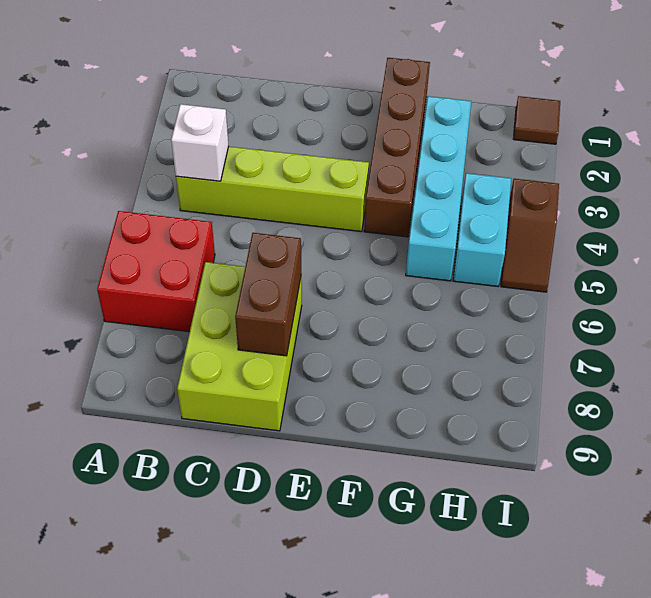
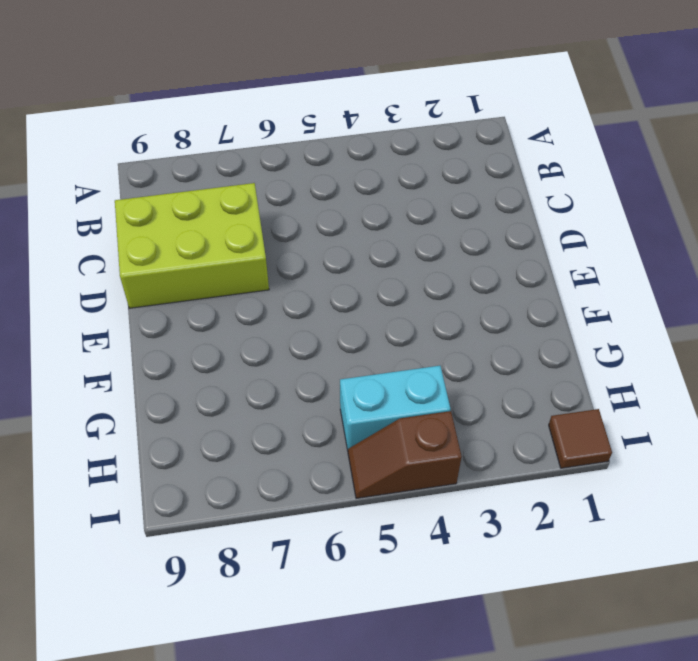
none -> red brick A6:B7 level 1
none -> lime brick B4:E4 level 1

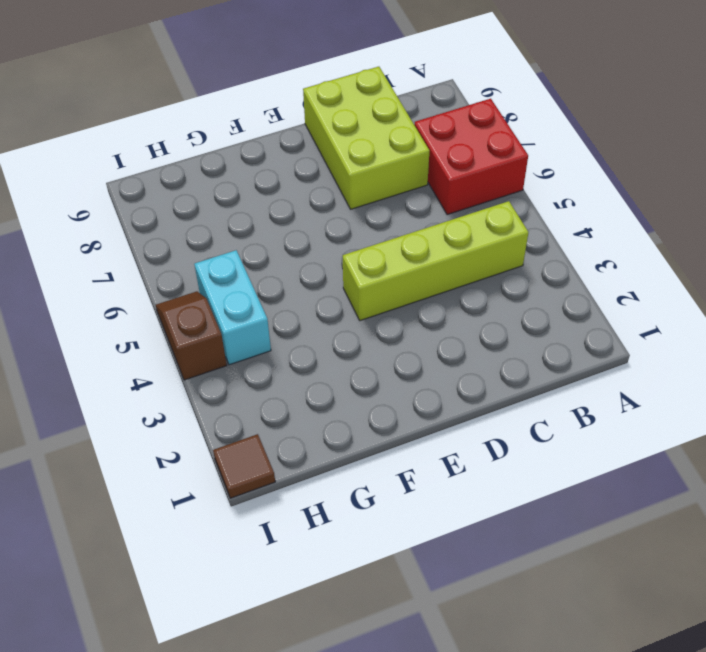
none -> brown brick F1:F4 level 1
none -> cyan brick G2:G5 level 1

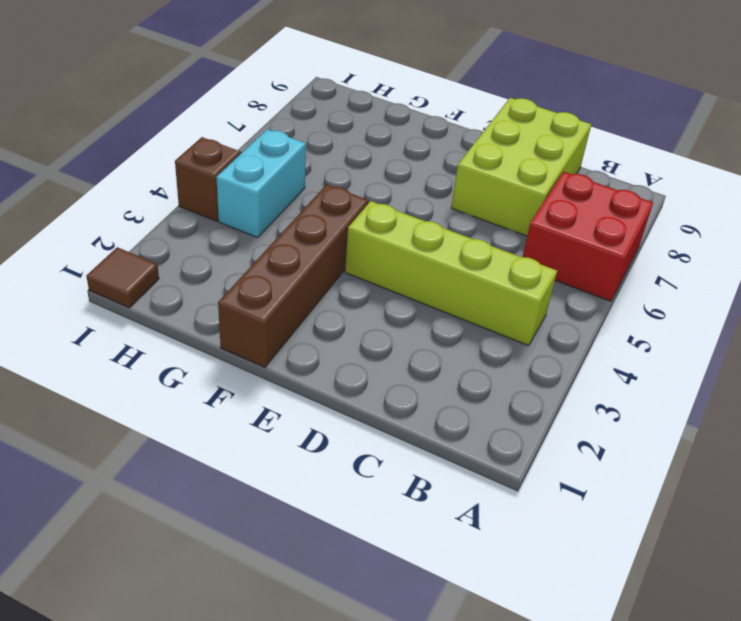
none -> cyan brick G2:G5 level 1
none -> white brick B4 level 2

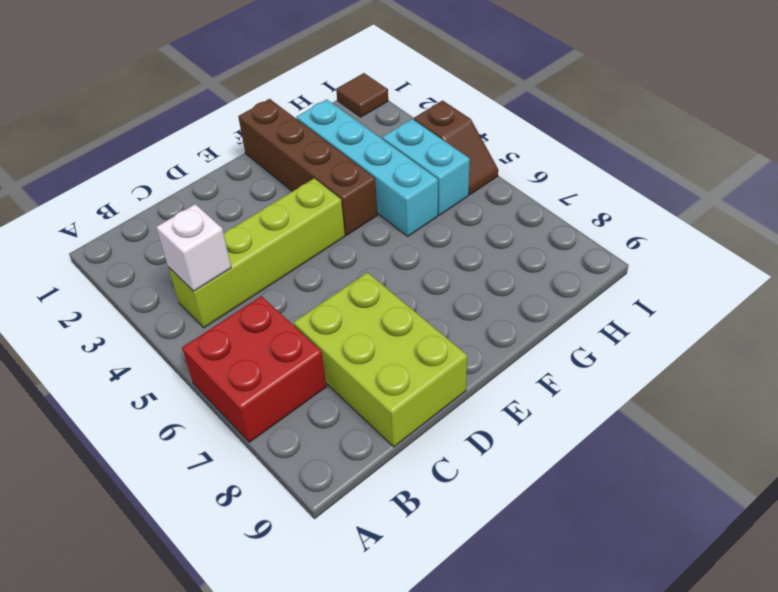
none -> brown brick D7:D8 level 2

